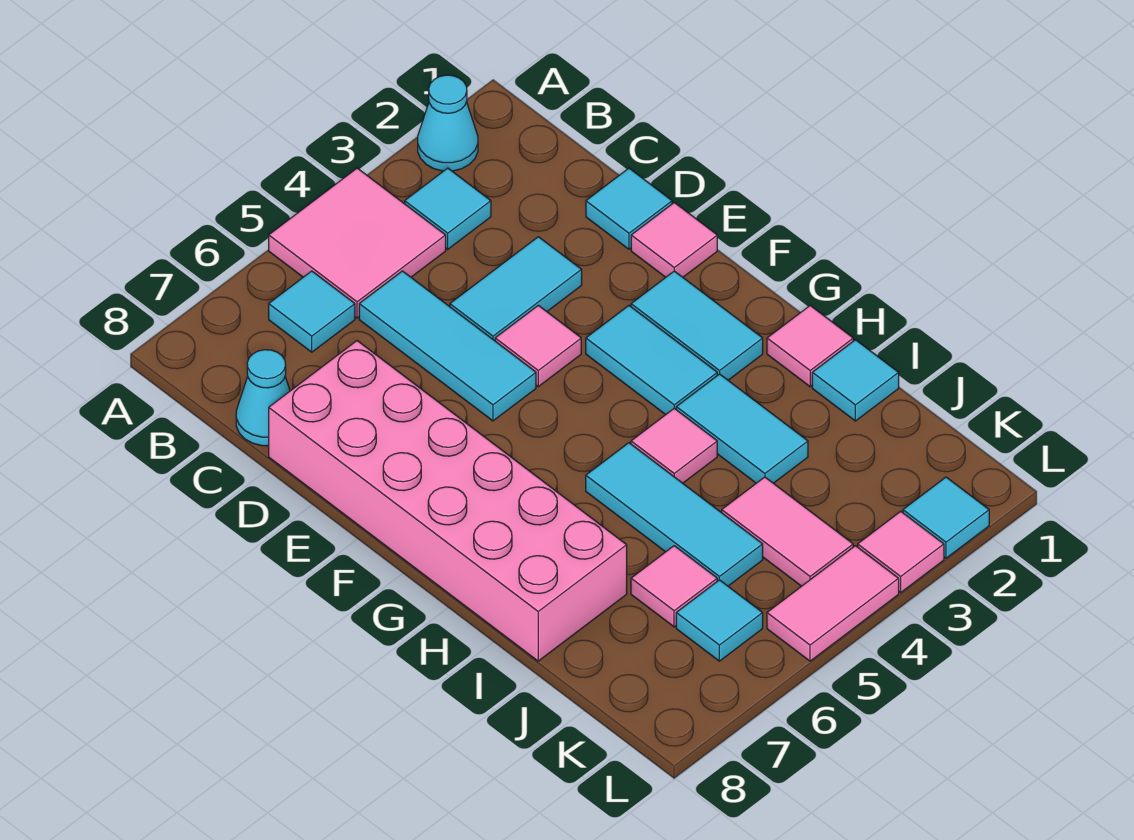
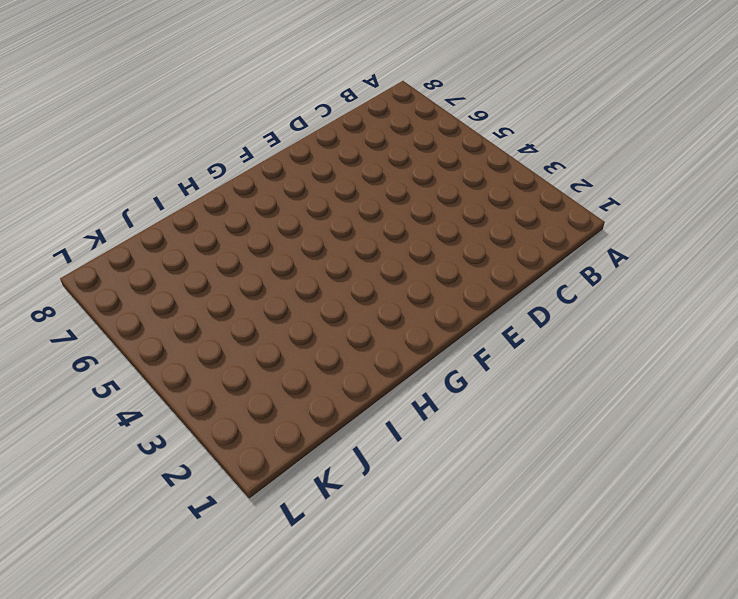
none -> cyan cone A2 level 1
none -> pink tile A4:B5 level 1
none -> cyan tile B3 level 1

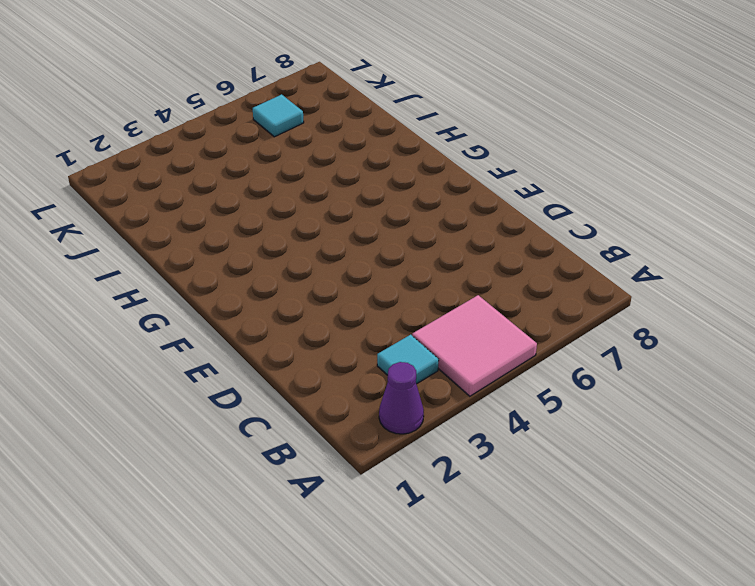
purple cone A2 level 1 -> cyan cone A2 level 1
none -> cyan tile B6 level 1
none -> cyan tile C5:E5 level 1
none -> cyan cone C8 level 1

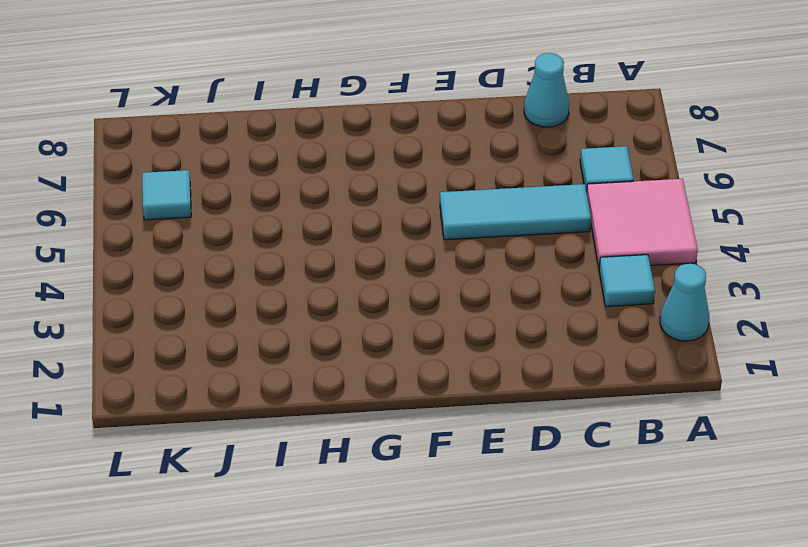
none -> cyan tile D1 level 1
none -> cyan tile D3:D4 level 1
none -> pink brick D7:I8 level 1

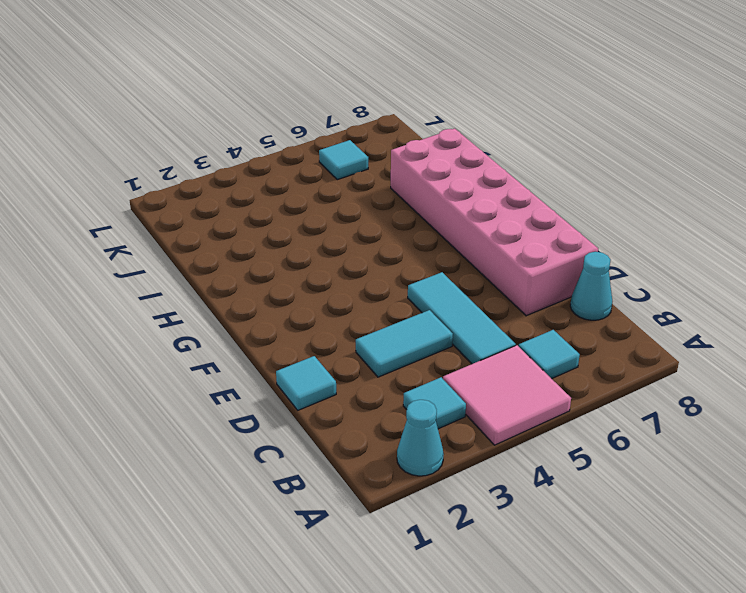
none -> pink tile E1 level 1
none -> pink tile E4 level 1
none -> cyan tile F2:G2 level 1

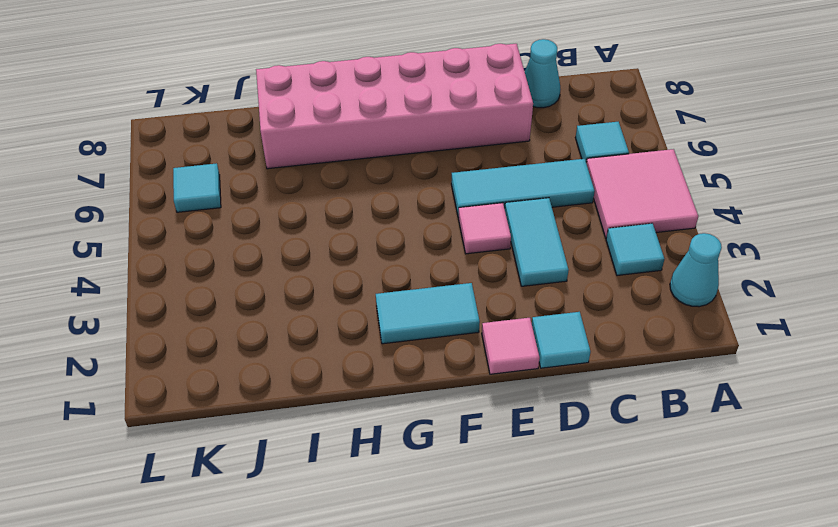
none -> cyan tile F3:G3 level 1
none -> pink tile H1 level 1
none -> cyan tile H3:I3 level 1

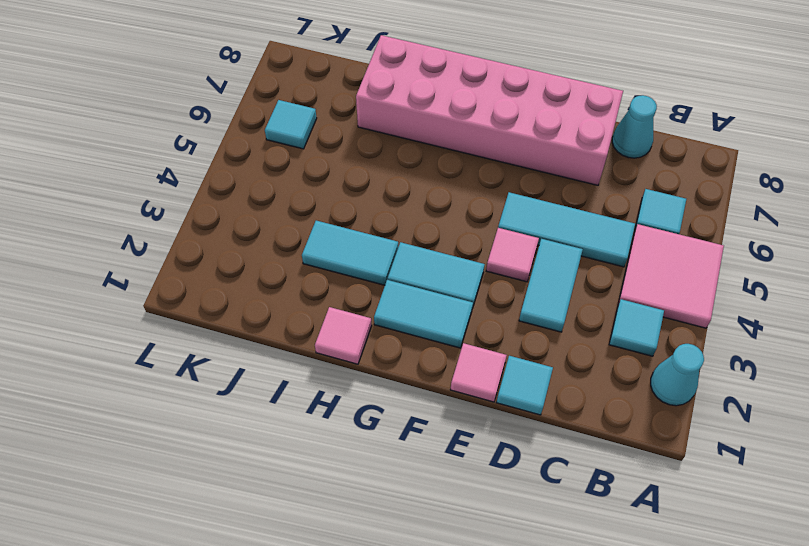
none -> pink tile H4 level 1
none -> cyan tile H5:J5 level 1
none -> cyan tile I1 level 1

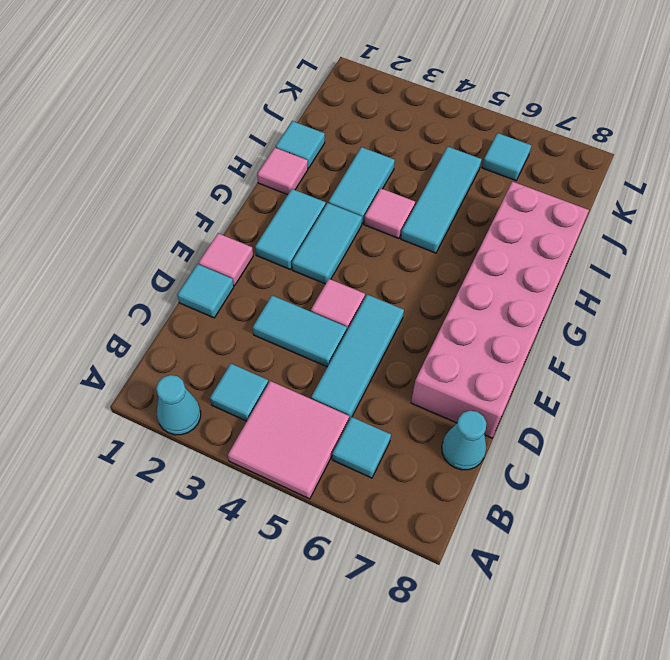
none -> pink tile J4:K4 level 1
none -> pink tile J6 level 1
none -> cyan tile L2 level 1

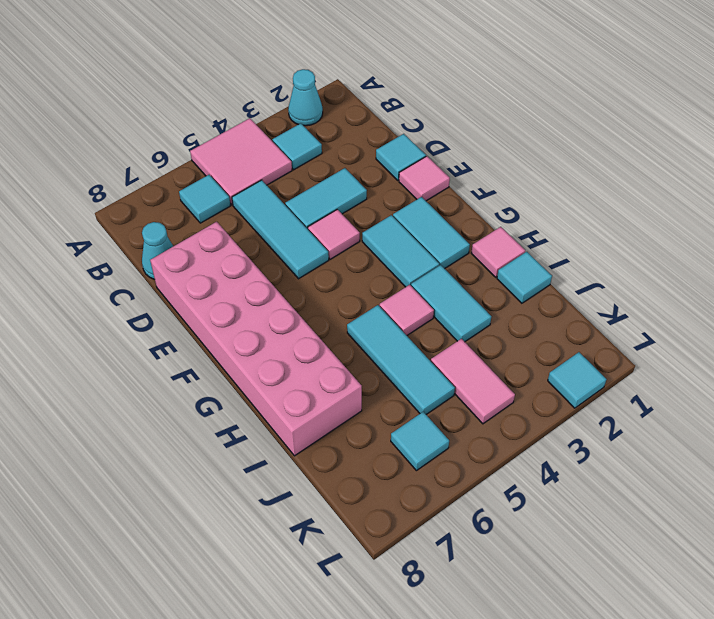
none -> pink tile J6 level 1
none -> pink tile L3 level 1
none -> pink tile L4:L5 level 1

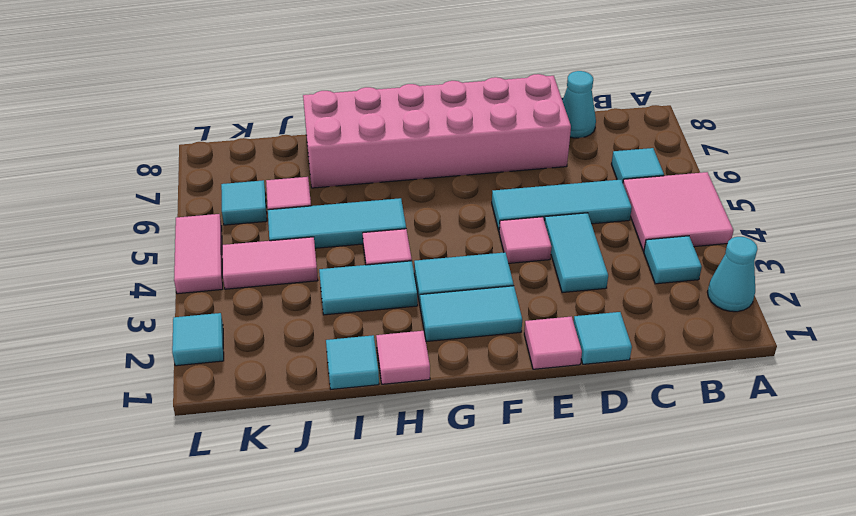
none -> pink tile L3 level 1

